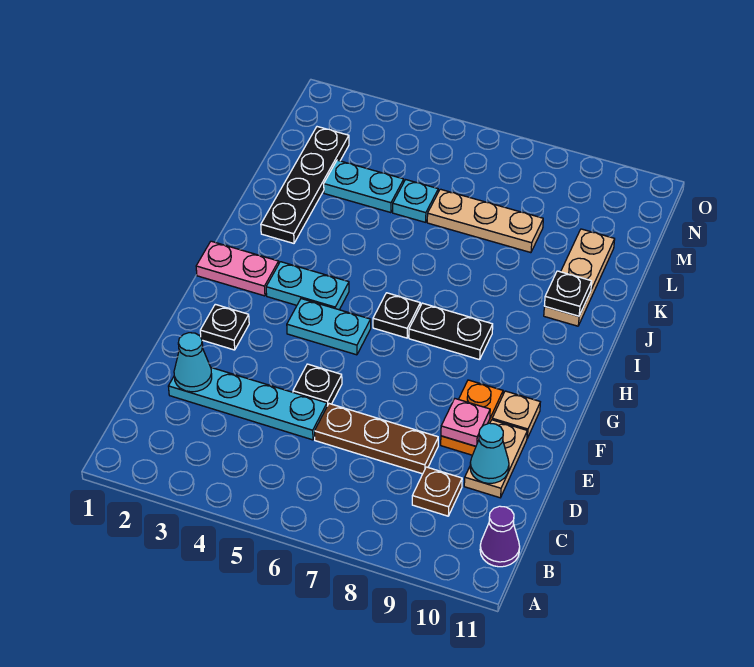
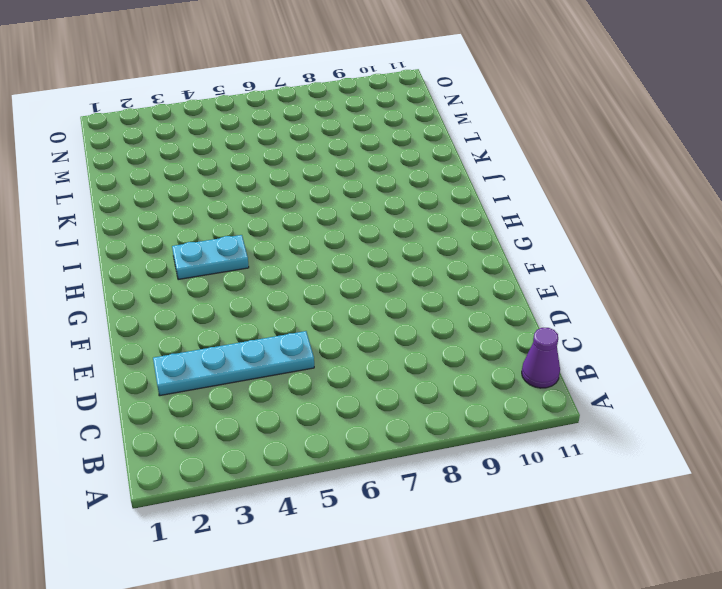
none -> brown plate C9 level 1
none -> brown plate D6:D8 level 1
none -> tan plate D10:E10 level 1

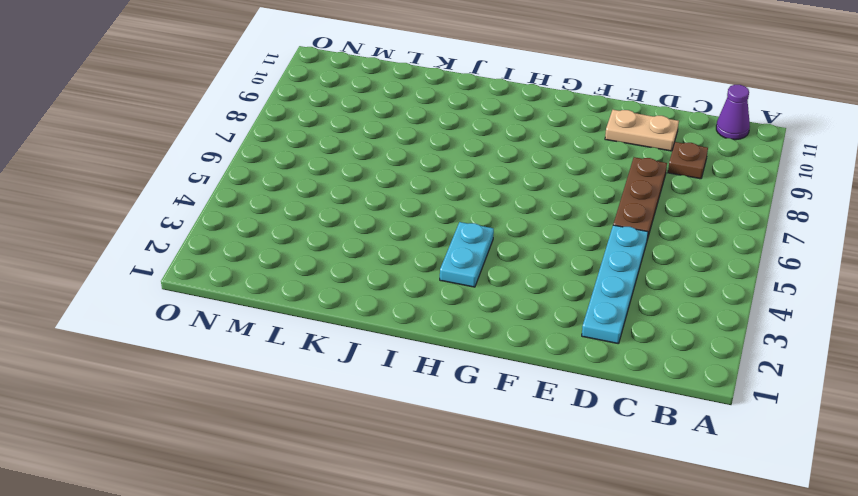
none -> black plate E5 level 1
none -> orange plate E9:F9 level 1
none -> black plate F2 level 1

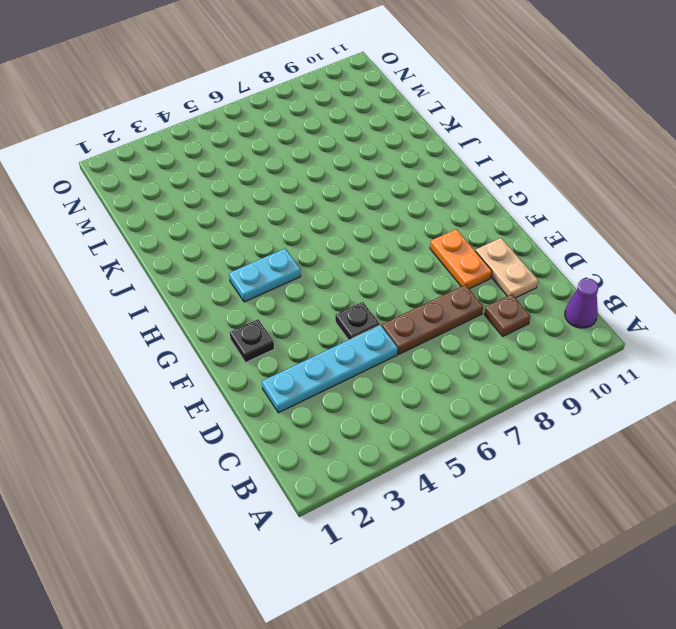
none -> tan plate F10 level 1
none -> cyan plate G4:G5 level 1
none -> pink plate H1:H2 level 1

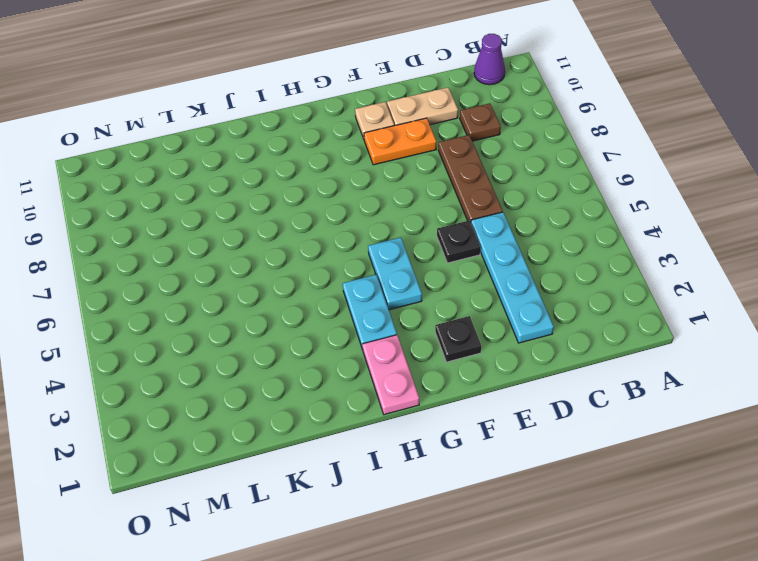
none -> black plate H6 level 1
none -> black plate H7:H8 level 1
none -> black plate J2:M2 level 1

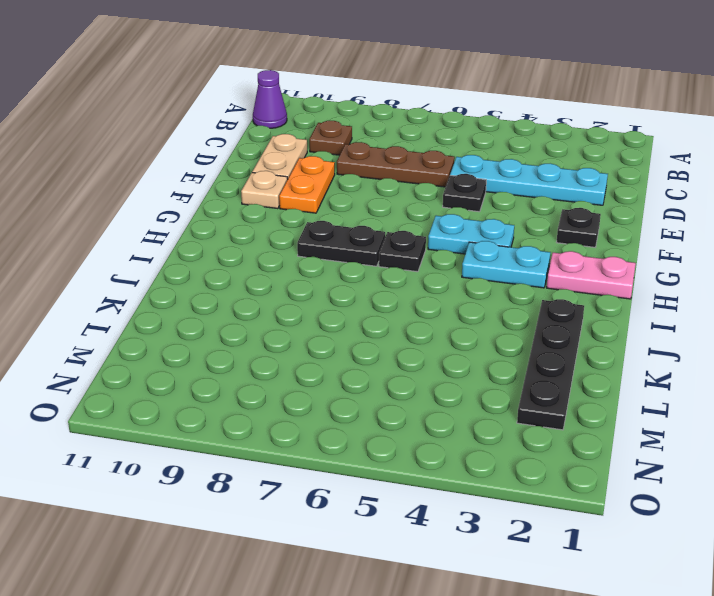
none -> tan plate J10:L10 level 1
none -> cyan plate L3:L4 level 1
none -> cyan plate L5 level 1

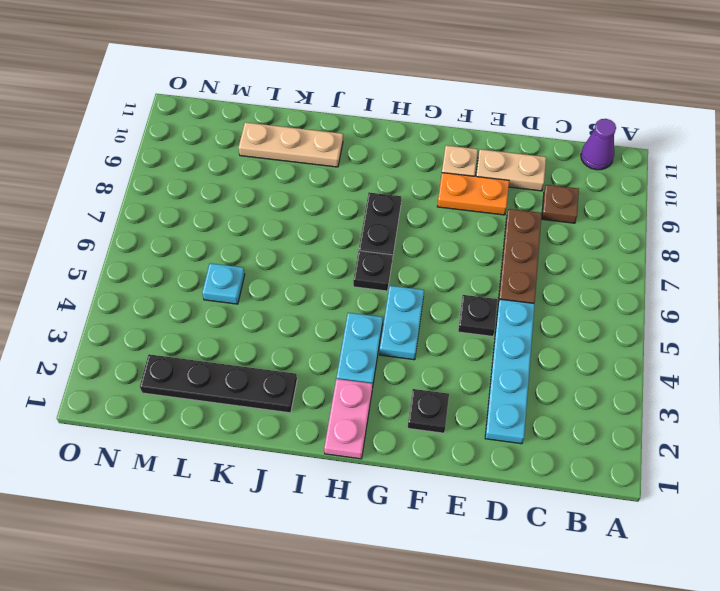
none -> cyan plate L3:L4 level 1
none -> tan plate L6:L8 level 1
none -> cyan cone D2 level 2

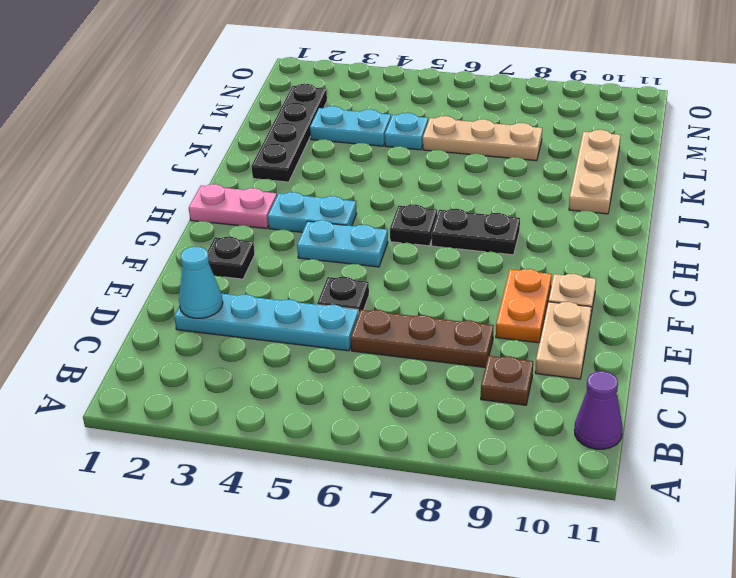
none -> cyan cone D10 level 2
none -> pink plate E9 level 2
none -> black plate J10 level 2

